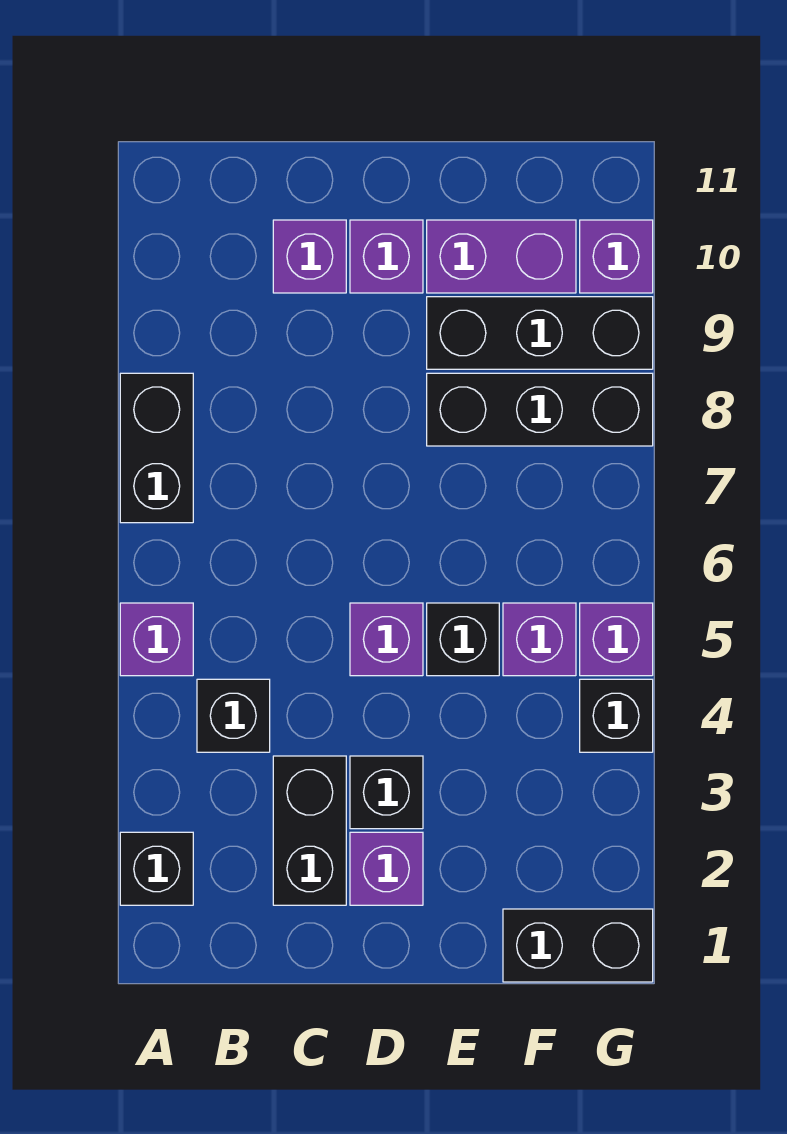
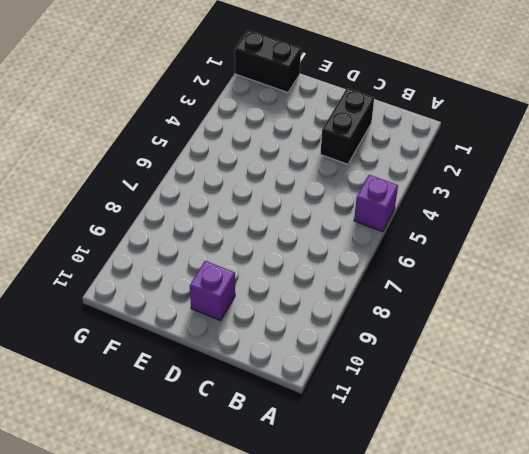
none -> black brick A2 level 1
none -> black brick A7:A8 level 1
none -> black brick B4 level 1

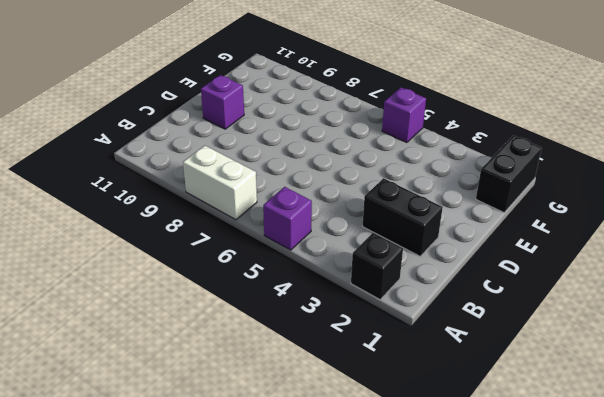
white brick A7:A8 level 1 -> black brick A7:A8 level 1
none -> black brick B4 level 1
none -> purple brick C10 level 1
none -> purple brick D2 level 1

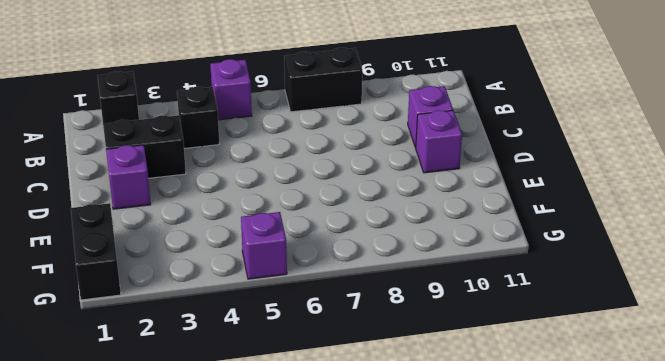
none -> black brick D3 level 1
none -> purple brick D5 level 1
none -> black brick E5 level 1

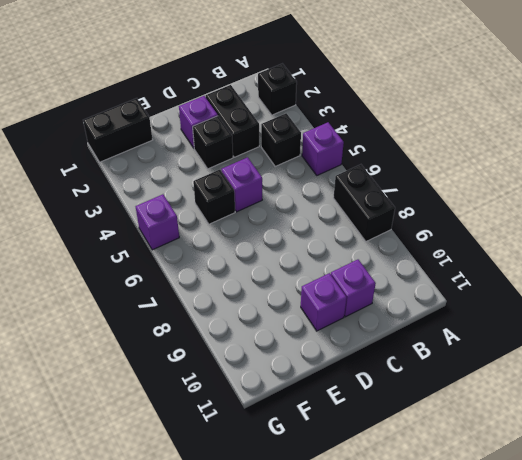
none -> black brick E8:G8 level 1
none -> black brick E9:G9 level 1
none -> purple brick E10:F10 level 1

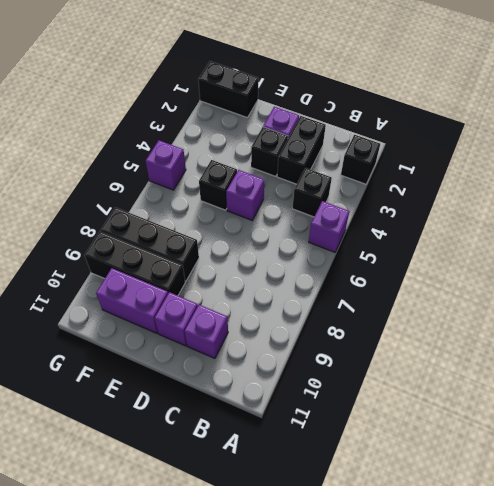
none -> black brick A7:A8 level 1
none -> purple brick F5 level 1
none -> black brick G4 level 1

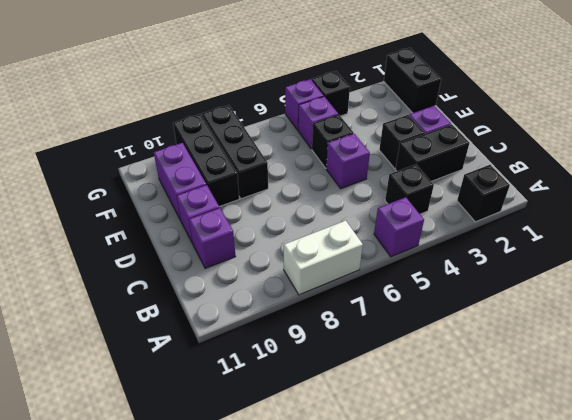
white brick A7:A8 level 1 -> black brick A7:A8 level 1
none -> purple brick G10 level 1

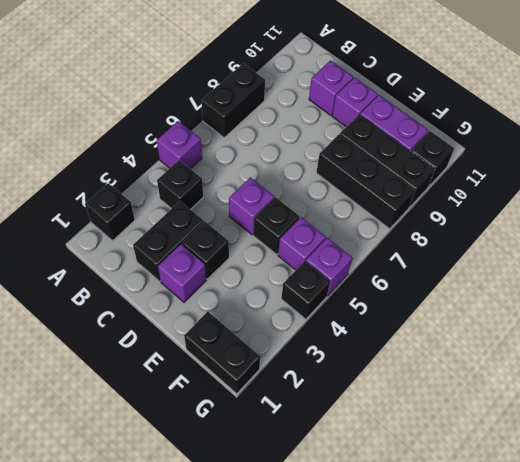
black brick G10 level 1 -> purple brick G10 level 1

